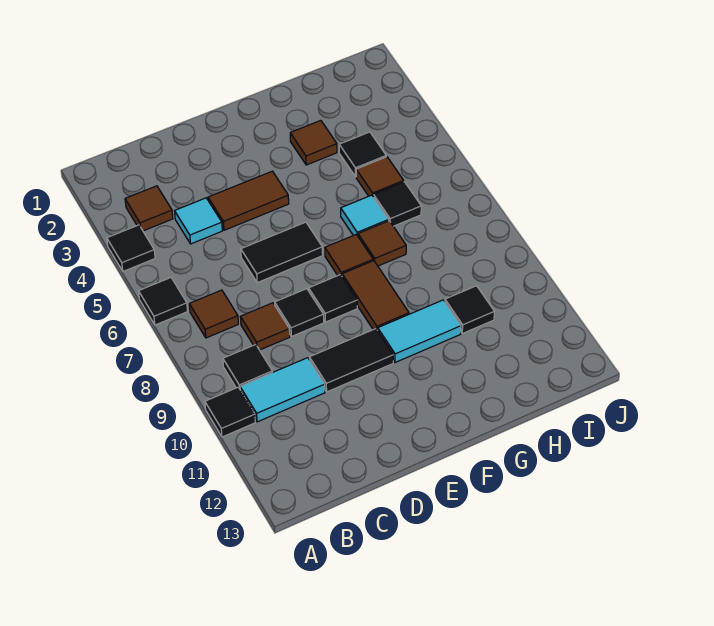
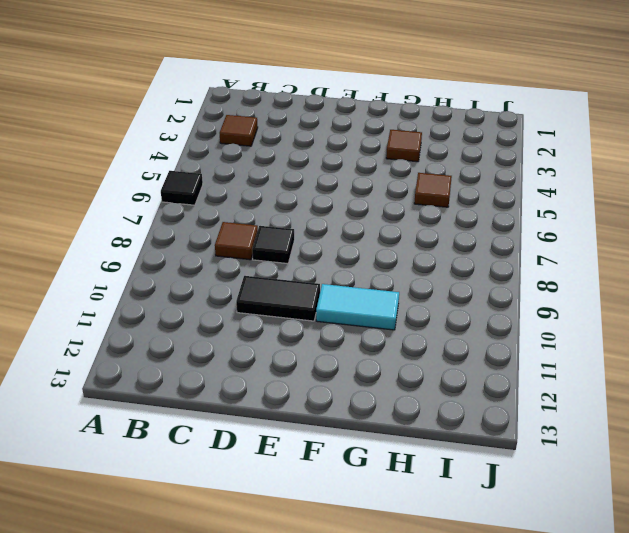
none -> black tile A4 level 1
none -> black tile A10 level 1
none -> brown tile B7 level 1

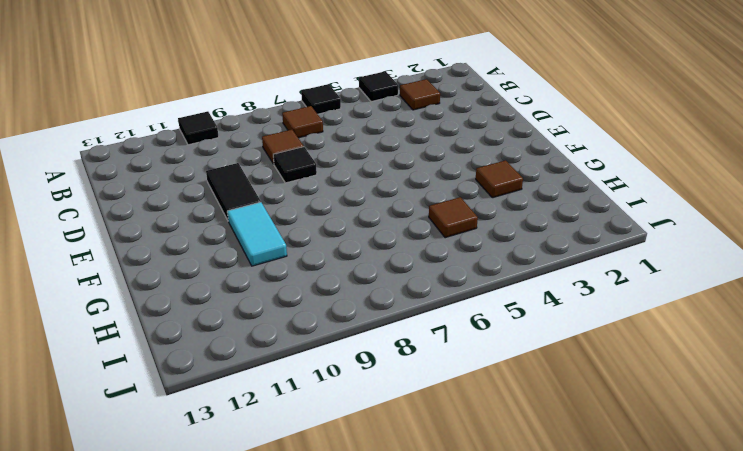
none -> black tile B9 level 1
none -> cyan tile B10:C10 level 1
none -> cyan tile C4 level 1

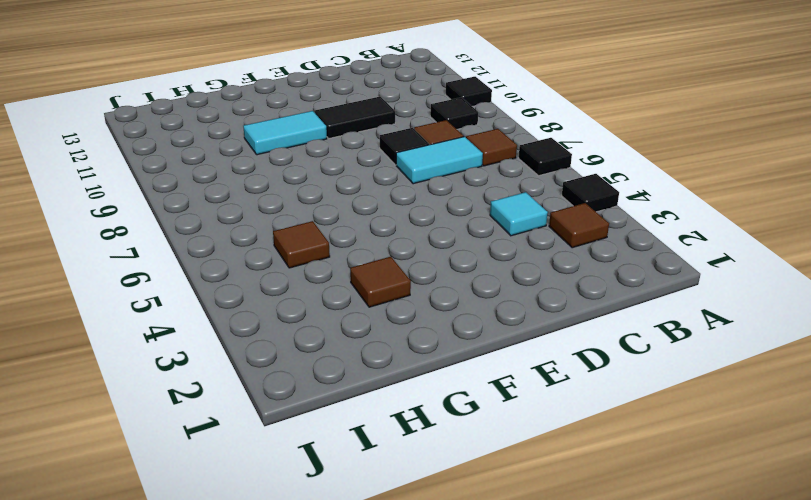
cyan tile C7:D7 level 1 -> cyan tile B10:C10 level 1
none -> brown tile D4:E4 level 1
none -> black tile D6:E6 level 1
none -> black tile E8 level 1

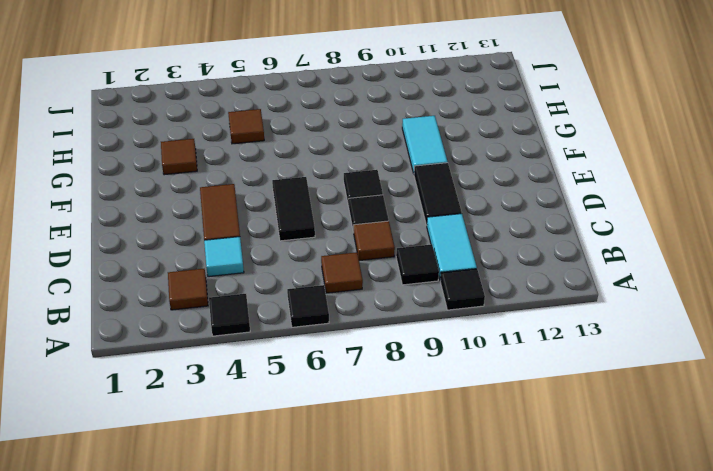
none -> brown tile F7 level 1
none -> brown tile F8:F9 level 1
none -> cyan tile G6 level 1

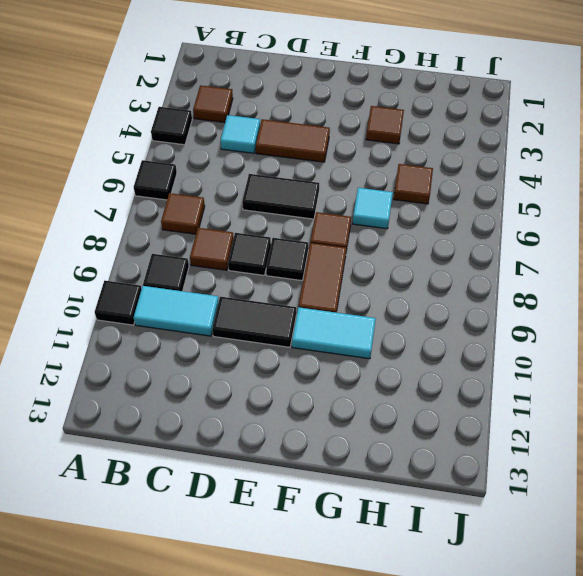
none -> brown tile G7 level 1
none -> black tile H4 level 1
none -> black tile H6 level 1

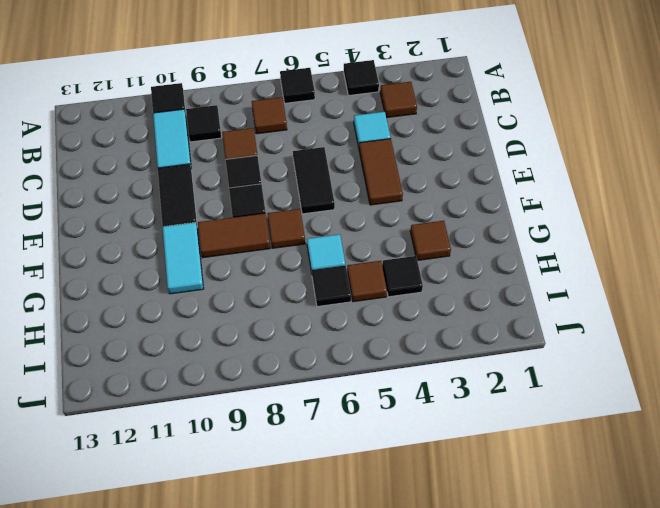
none -> brown tile G7 level 1
none -> black tile H10 level 1

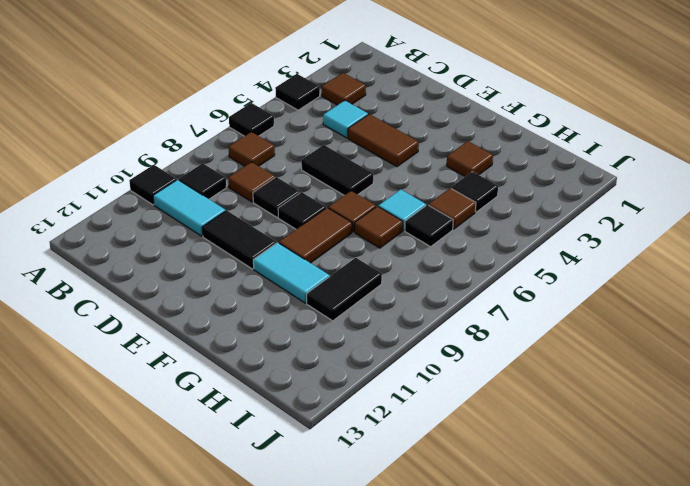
black tile H9:H10 level 1 -> black tile H10 level 1

